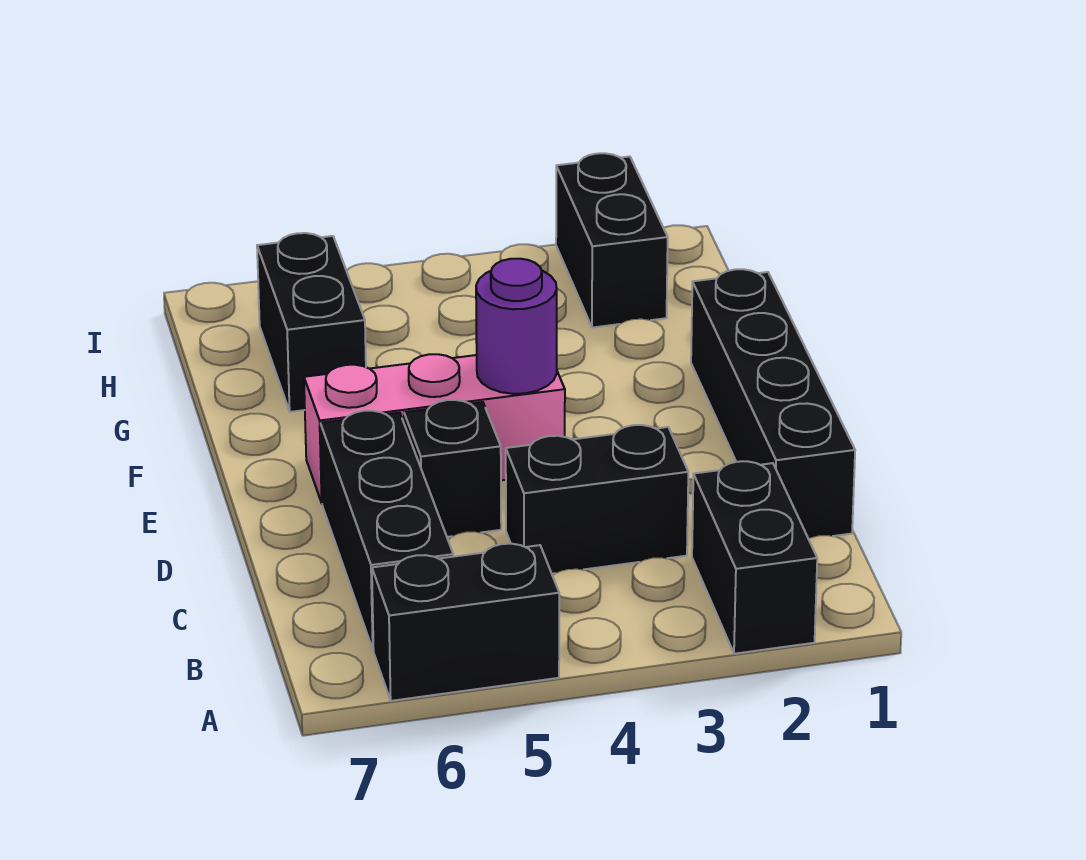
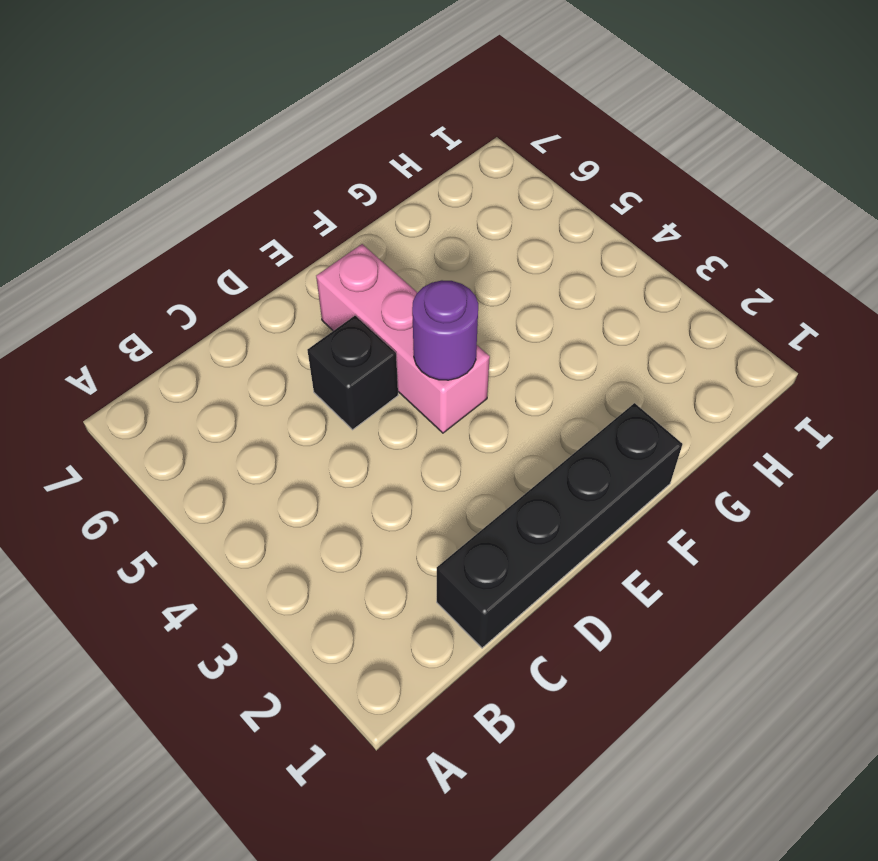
none -> black brick A2:B2 level 1
none -> black brick A5:A6 level 1

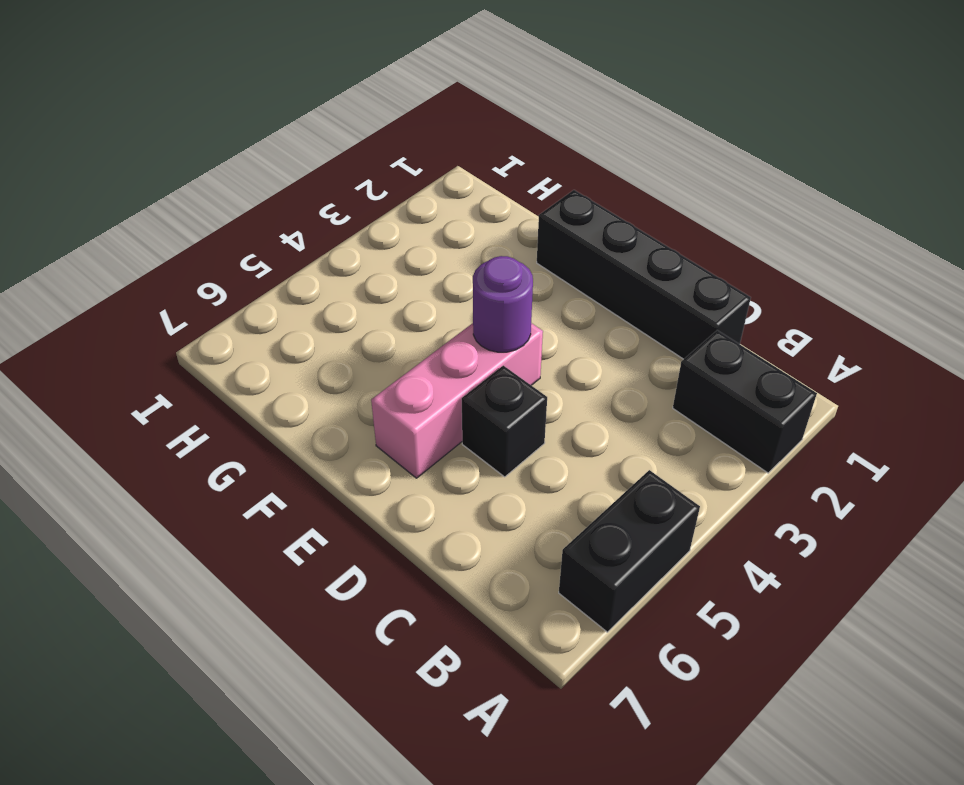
none -> black brick B6:D6 level 1
none -> black brick C3:C4 level 1

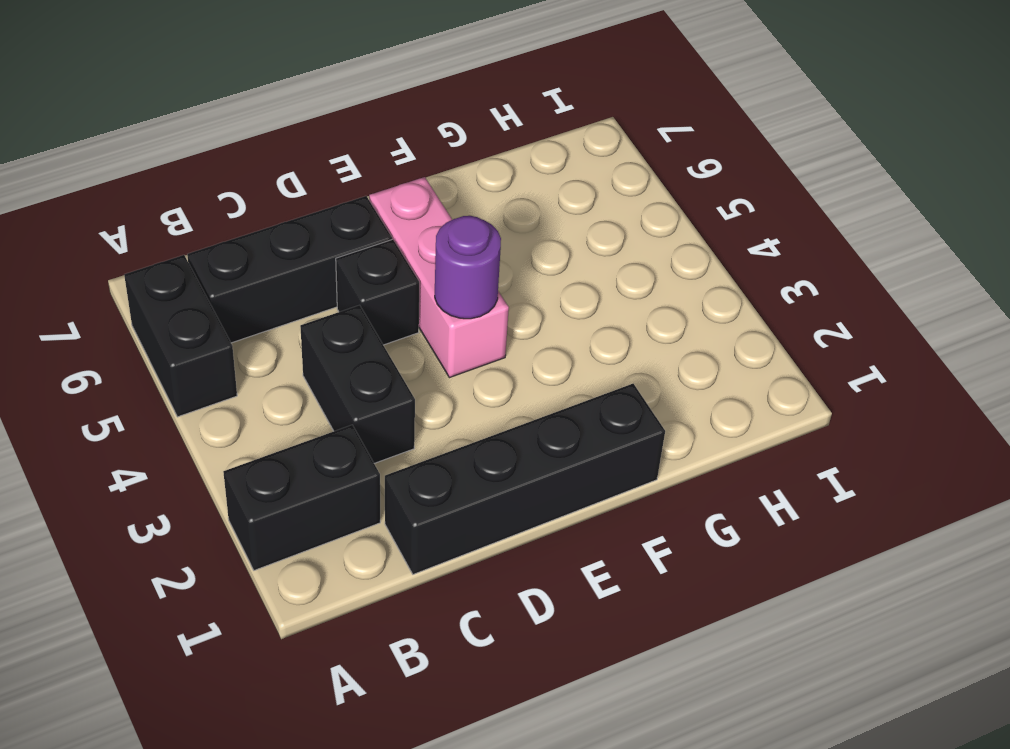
none -> black brick G6:H6 level 1
none -> black brick H2:I2 level 1

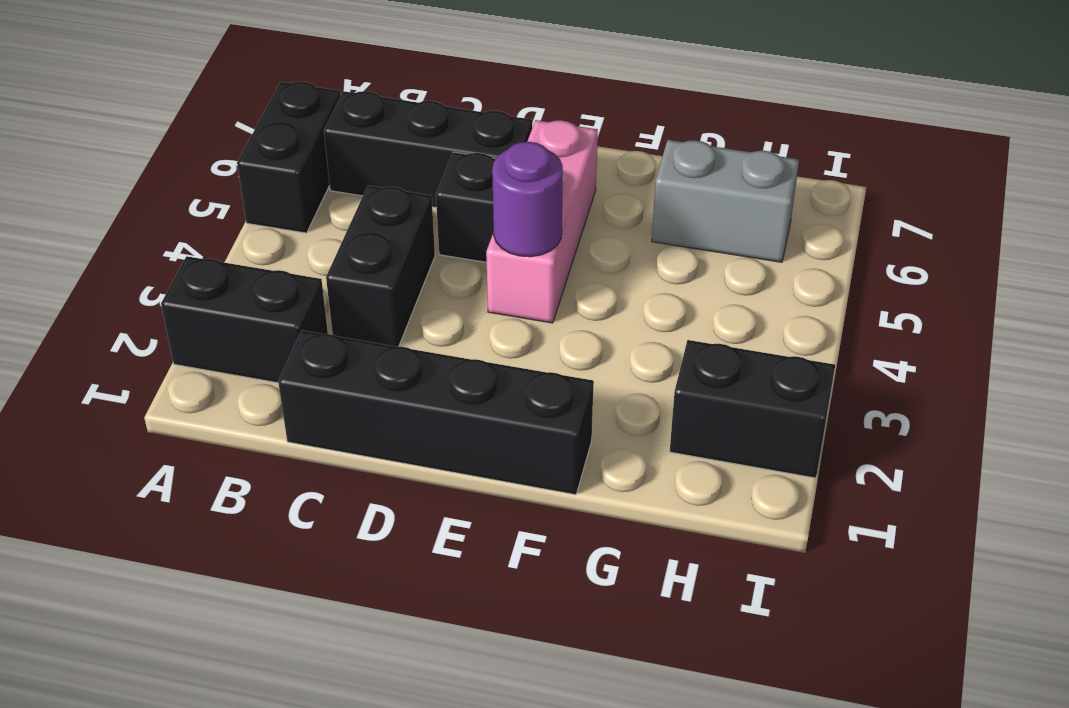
grey brick G6:H6 level 1 -> black brick G6:H6 level 1

